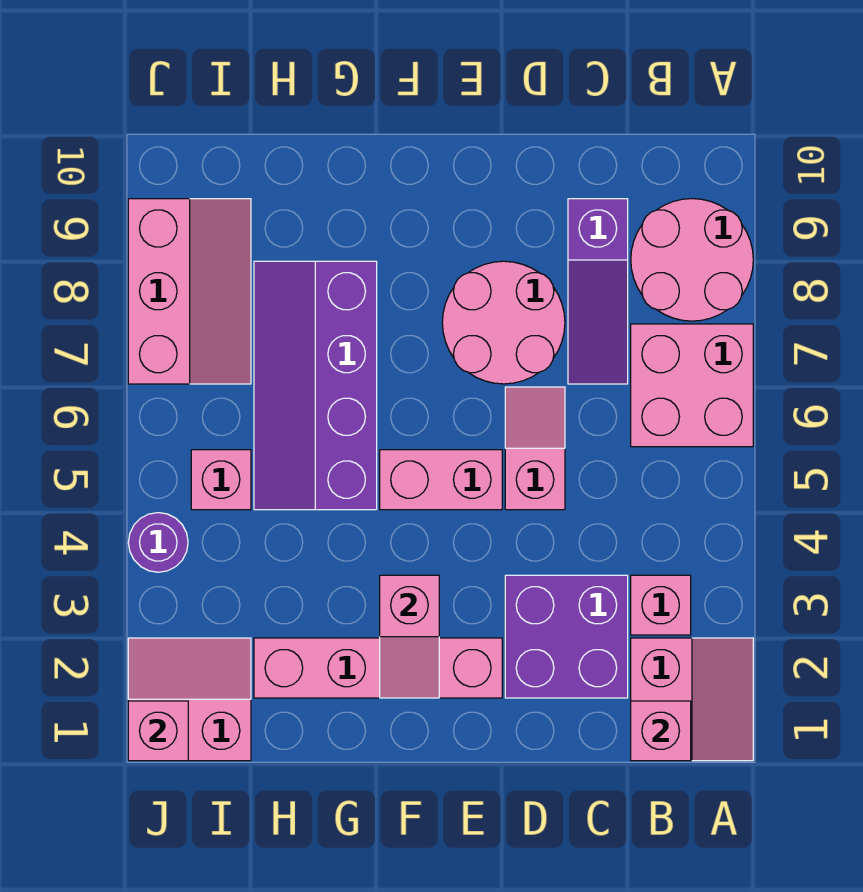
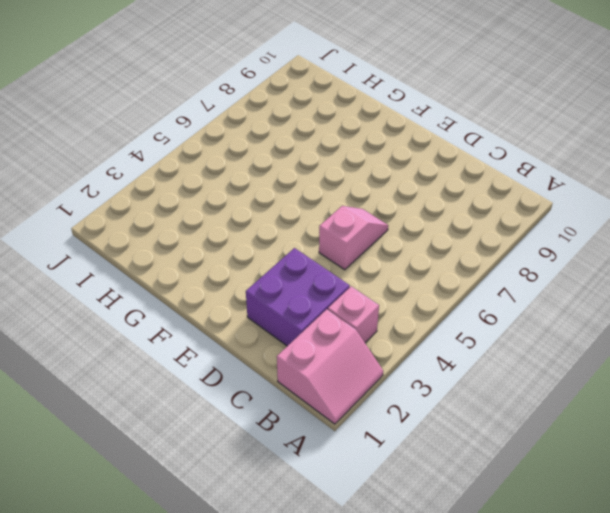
none -> pink brick A6:B7 level 1
none -> pink round brick A8:B9 level 1
none -> purple slope C7:C9 level 1 top 9

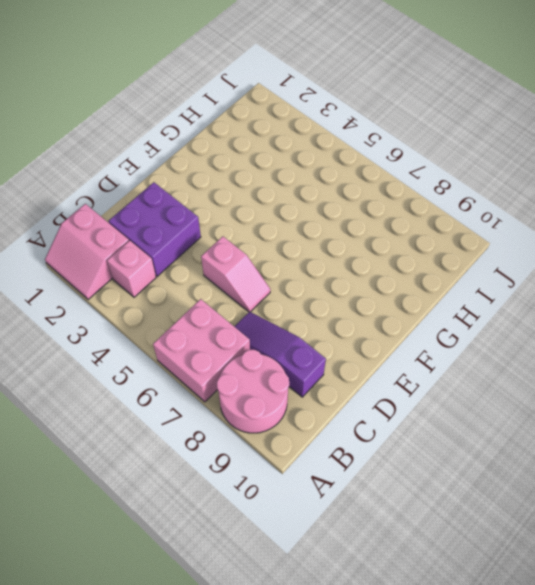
none -> pink round brick D7:E8 level 1
none -> pink brick E2:H2 level 1
none -> pink brick E5:F5 level 1

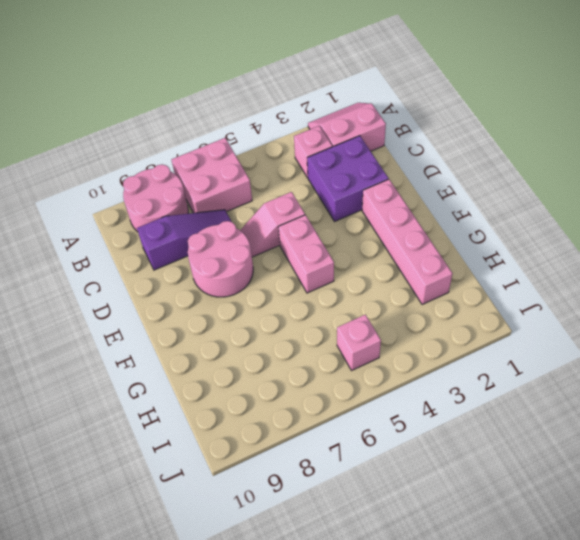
none -> purple slope G5:H8 level 1 top G
none -> pink slope I1:J2 level 1 top 1
none -> pink slope I7:J9 level 1 top J

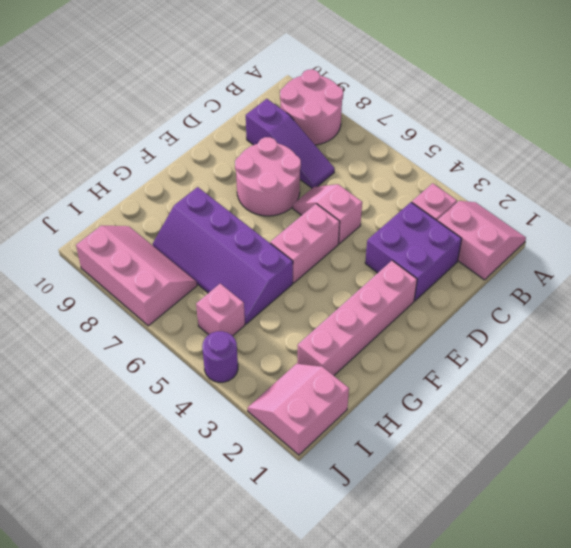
none -> pink brick A6:B7 level 1
none -> pink brick B1 level 2
none -> pink slope F2:F3 level 2 top 3

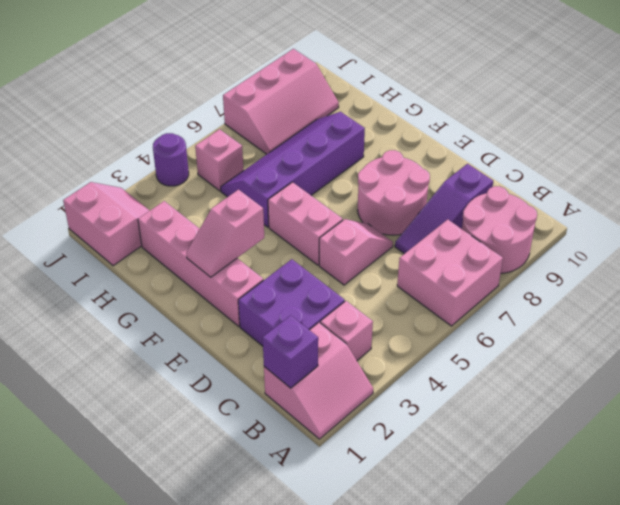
purple brick B1 level 2 -> pink brick B1 level 2
none -> pink brick J1 level 2

